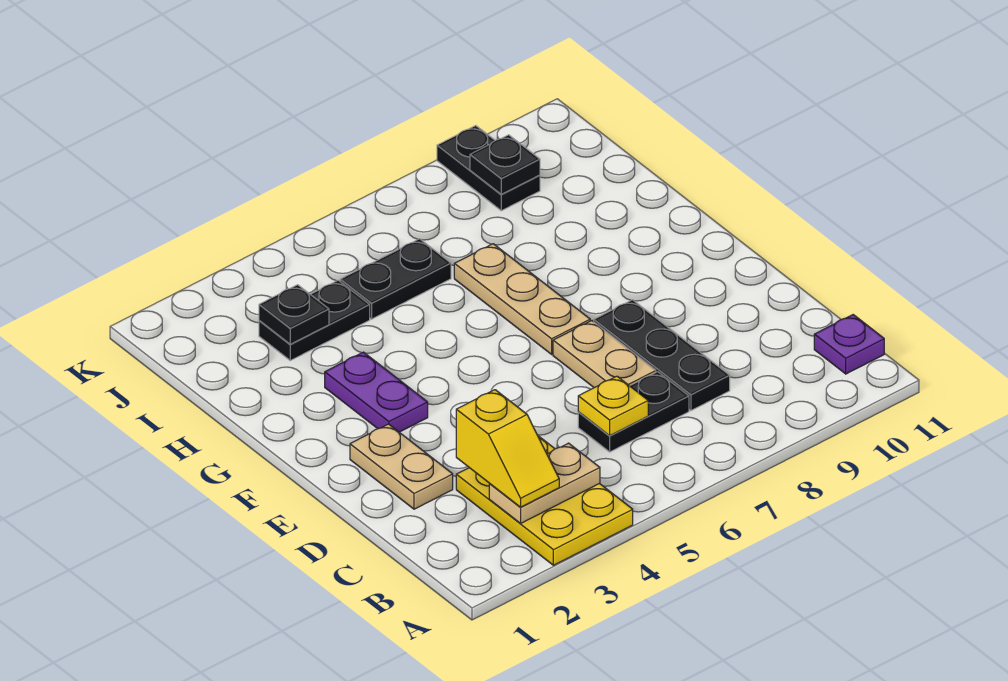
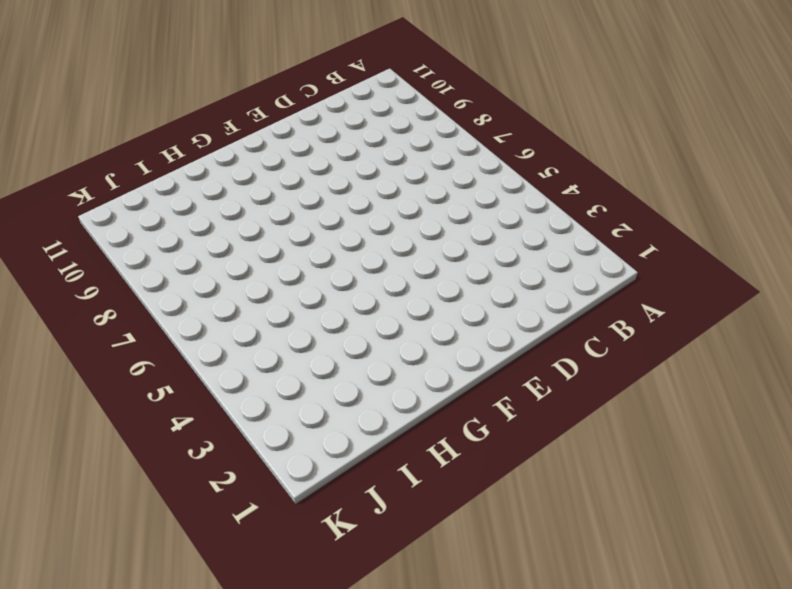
none -> yellow plate A3:C4 level 1
none -> purple plate B11 level 1
none -> black plate C6:C7 level 1

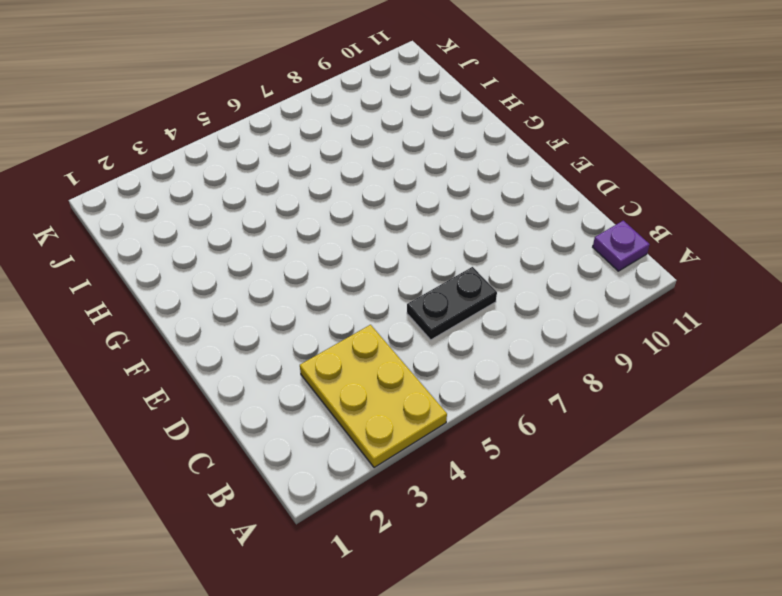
none -> black plate C8:E8 level 1
none -> tan plate D2:E2 level 1
none -> tan plate D7:E7 level 1

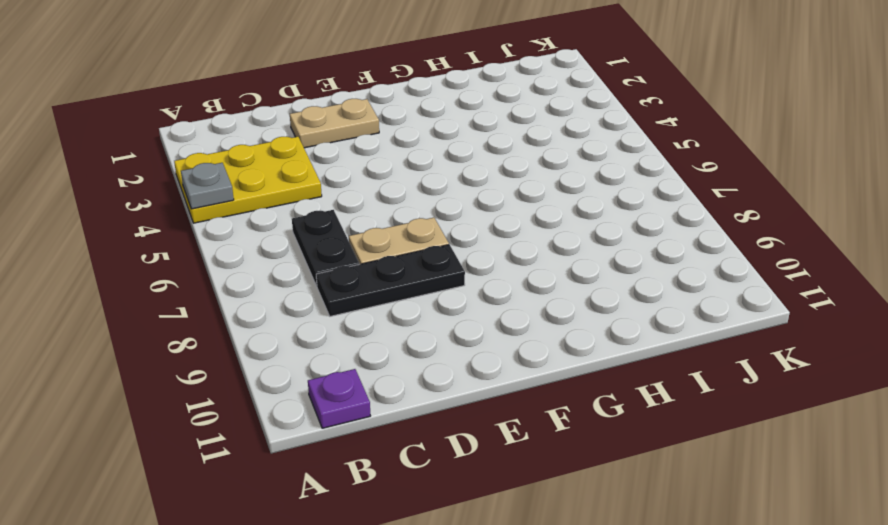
grey plate A4 level 2 -> none
none -> purple plate F3:G3 level 1
none -> tan plate F7:H7 level 1
none -> black plate I3:I4 level 1

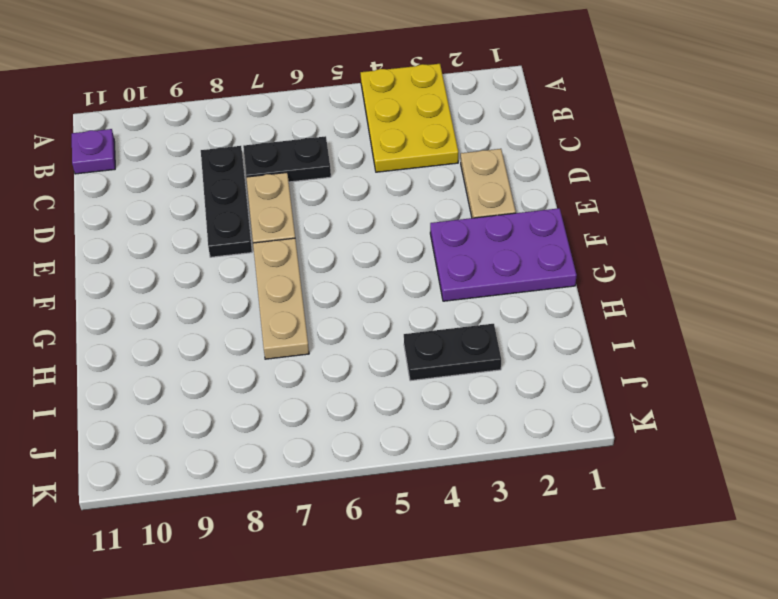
purple plate F1:G3 level 1 -> purple plate F3:G3 level 1
none -> black plate I5:I6 level 1
none -> black plate J9:K9 level 1
none -> tan plate B3:B4 level 2

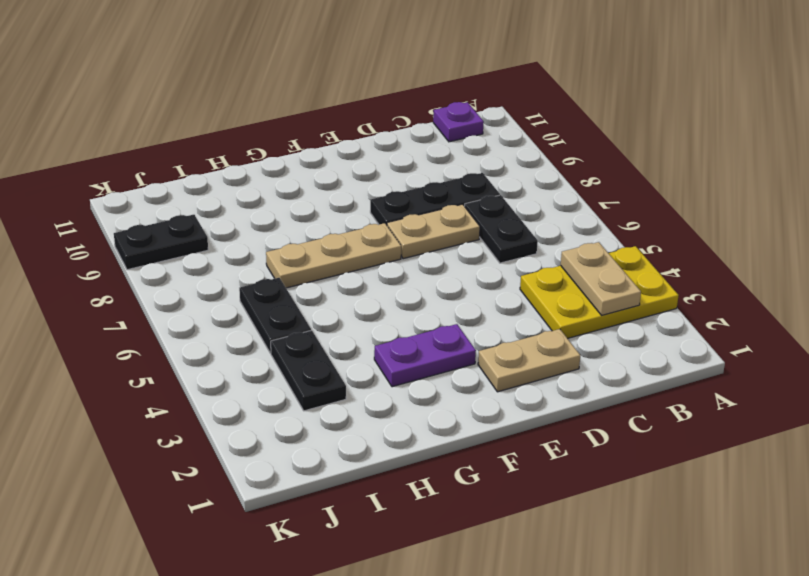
none -> yellow plate C6 level 2
none -> black plate I3 level 2
none -> black plate J9 level 2

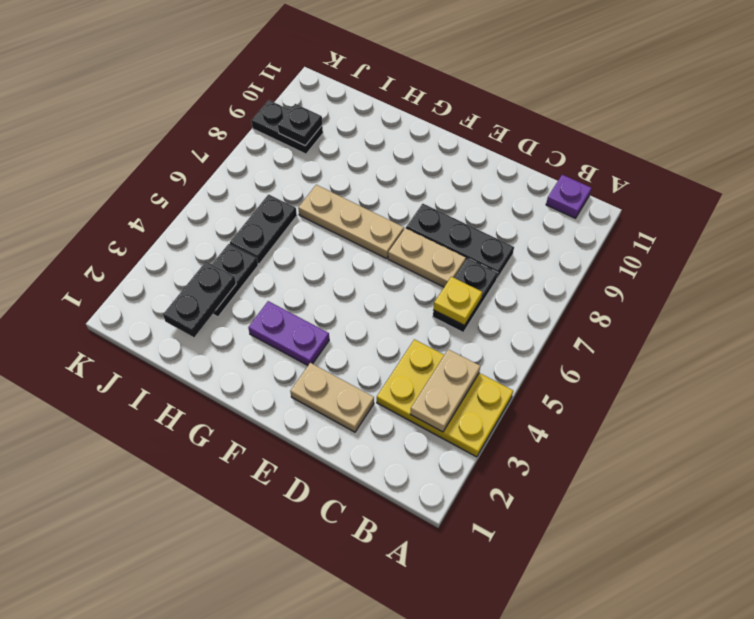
black plate I2:I3 level 2 -> black plate I3 level 2
none -> yellow slope B3:C3 level 3 top C

